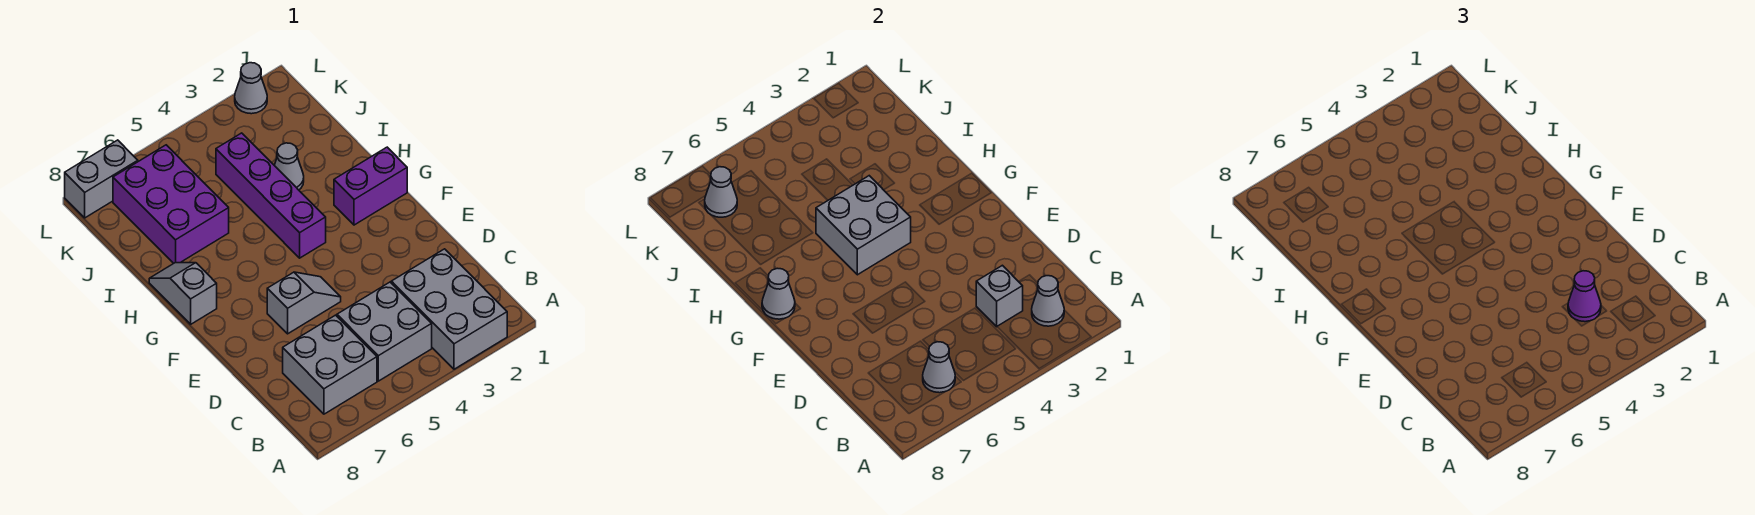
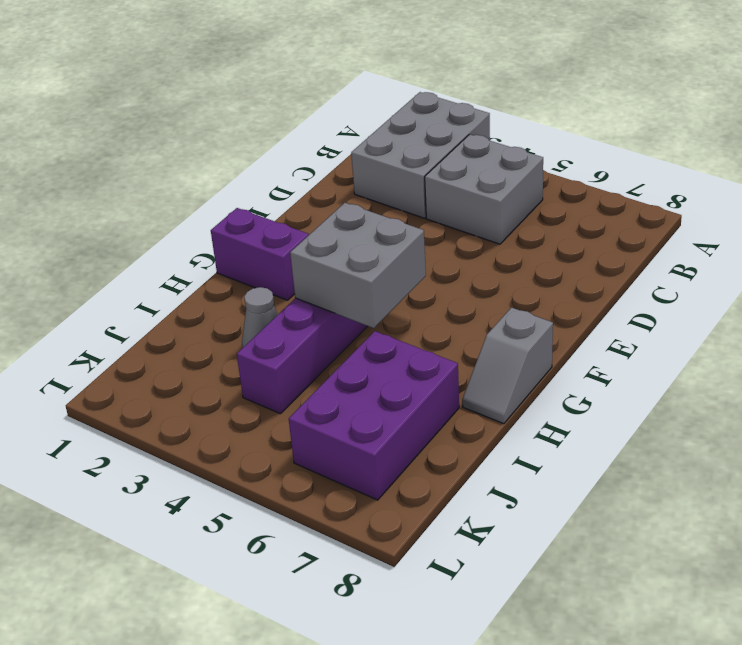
none -> grey brick B6:C7 level 1
none -> grey slope E5:E6 level 1 top 6
none -> grey cone L2 level 1

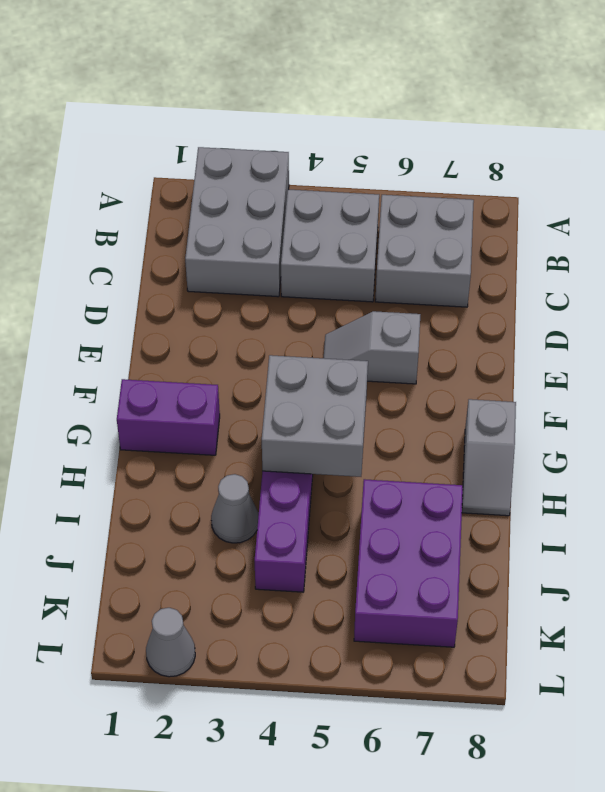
none -> grey brick L7:L8 level 1
none -> grey cone B2 level 2
none -> grey cone B6 level 2

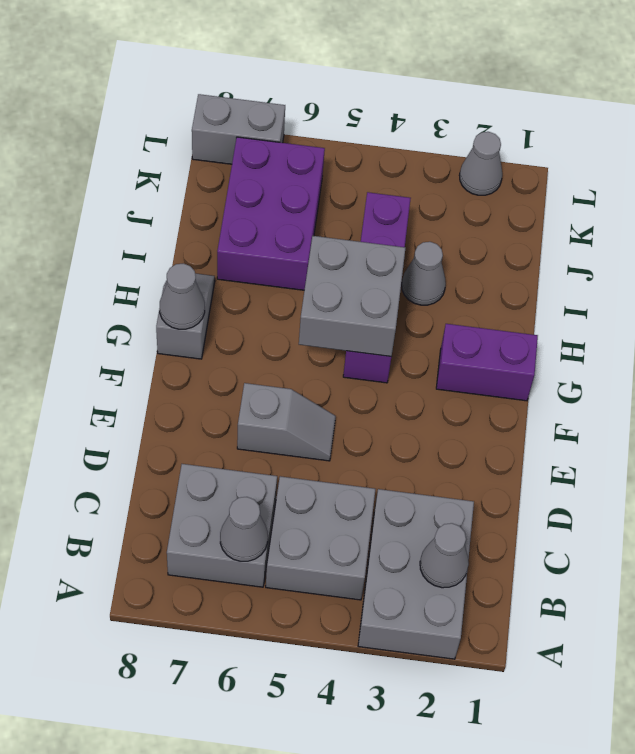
none -> grey brick C3 level 2
none -> grey cone K7 level 2
none -> purple cone C3 level 3

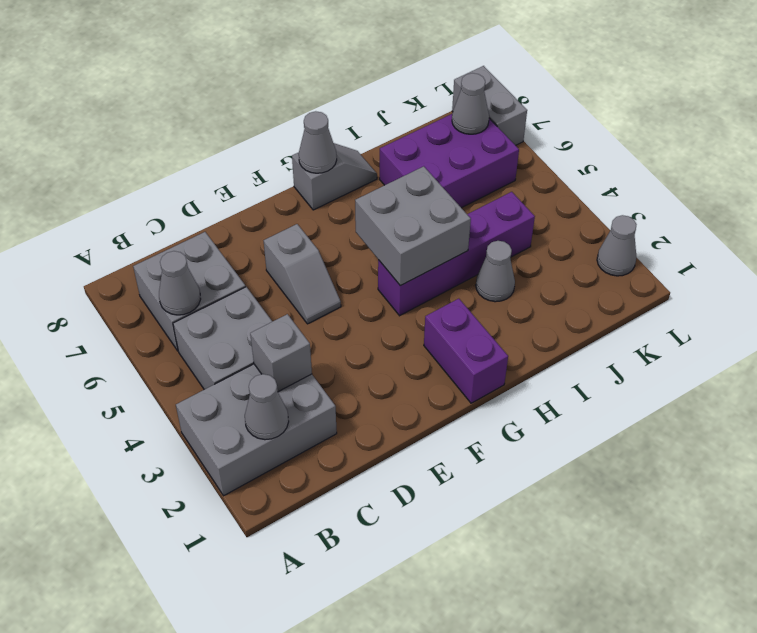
none -> purple cone C3 level 3

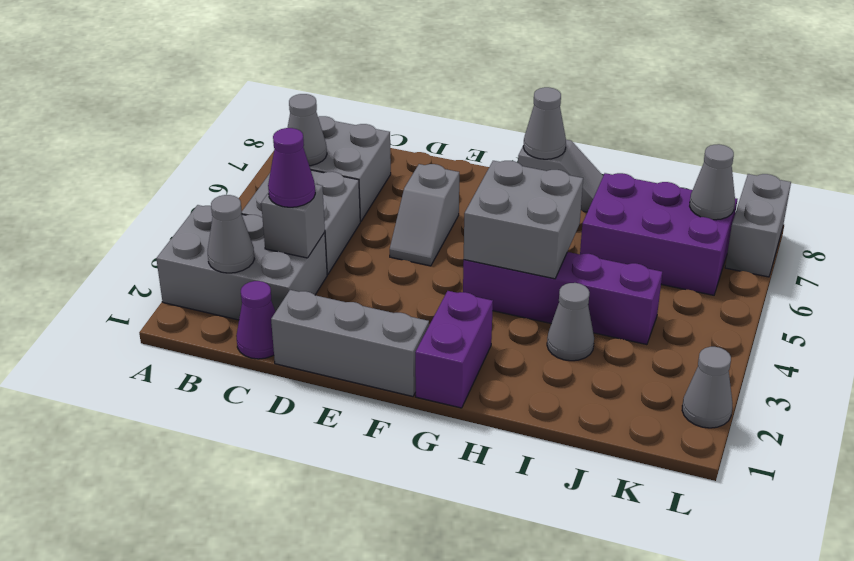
purple cone C1 level 1 -> none
grey brick D1:F1 level 1 -> none

